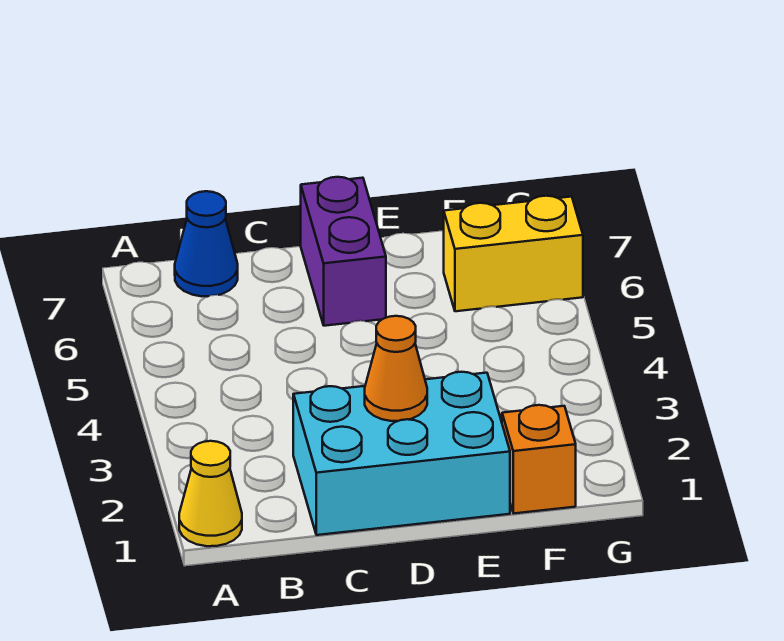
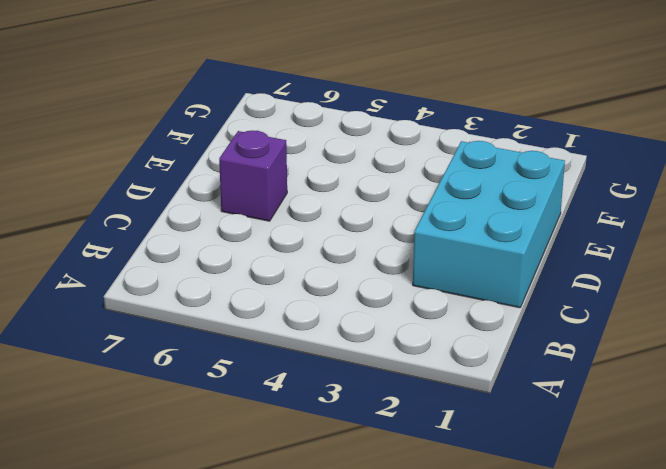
purple brick D6 level 1 -> purple brick D6:D7 level 1
none -> yellow cone A1 level 1
none -> blue cone B7 level 1

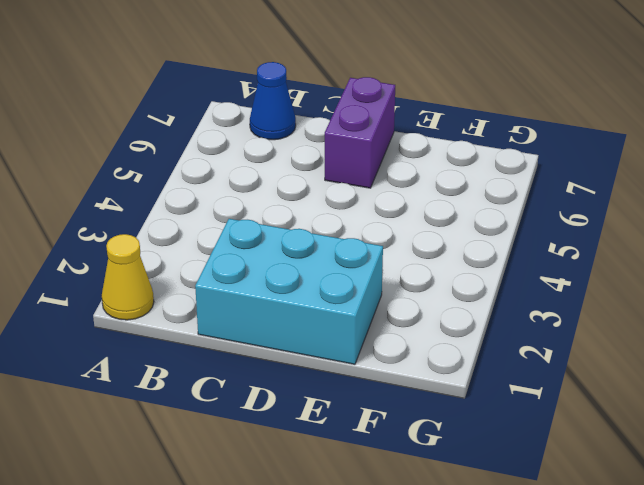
none -> orange brick F1 level 1
none -> yellow brick F6:G6 level 1

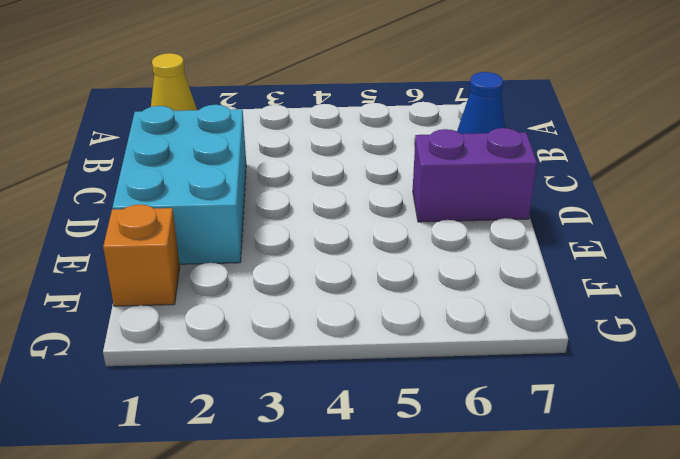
none -> yellow brick F6:G6 level 1
none -> orange cone D2 level 2

